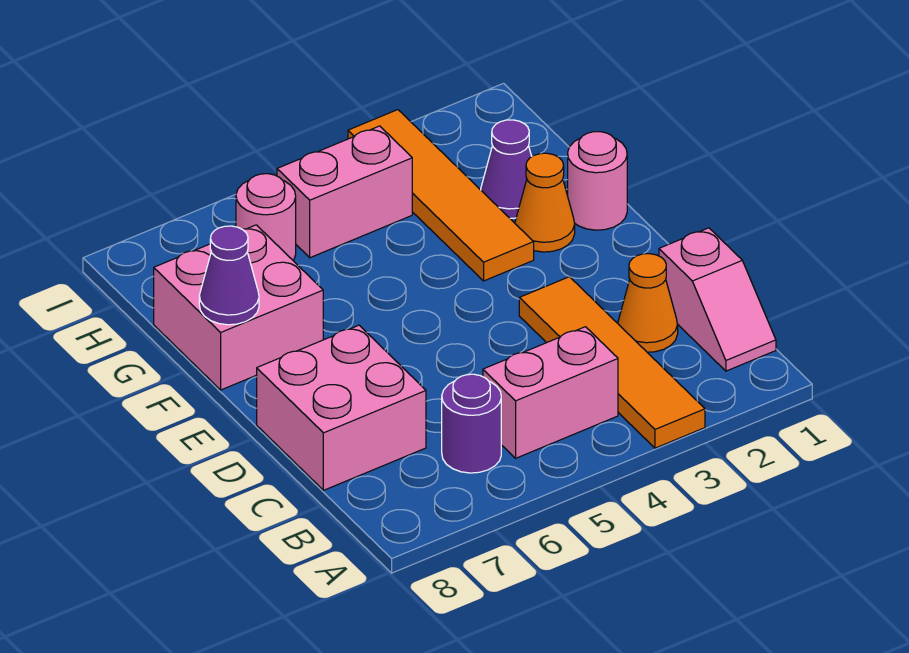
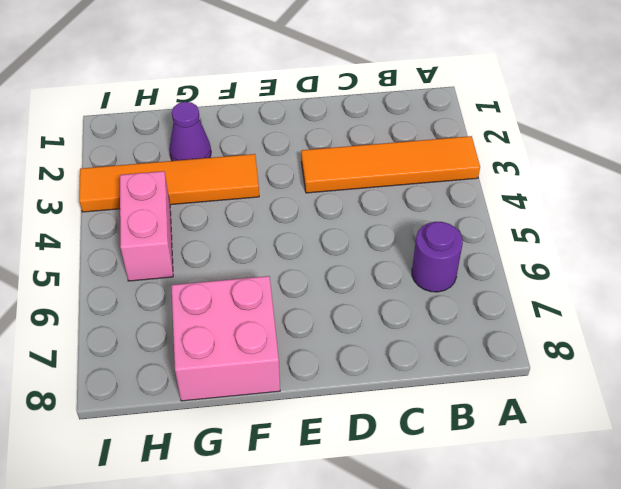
none -> pink slope B1:C1 level 1 top C
none -> pink brick B4:B5 level 1
none -> orange cone C2 level 1

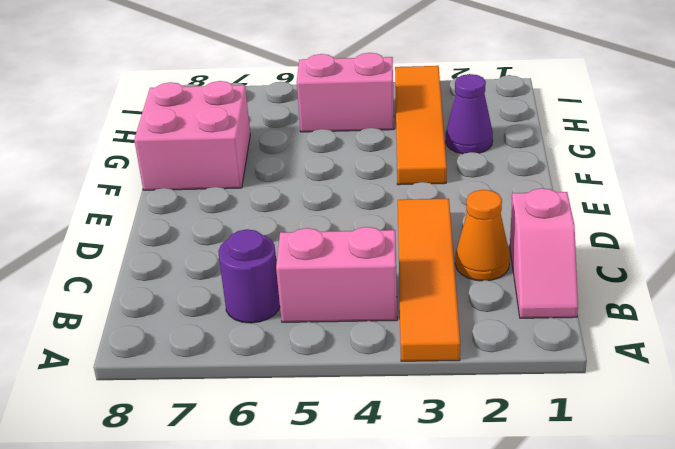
none -> pink brick C7:D8 level 1
none -> pink round brick F1 level 1
none -> orange cone F2 level 1

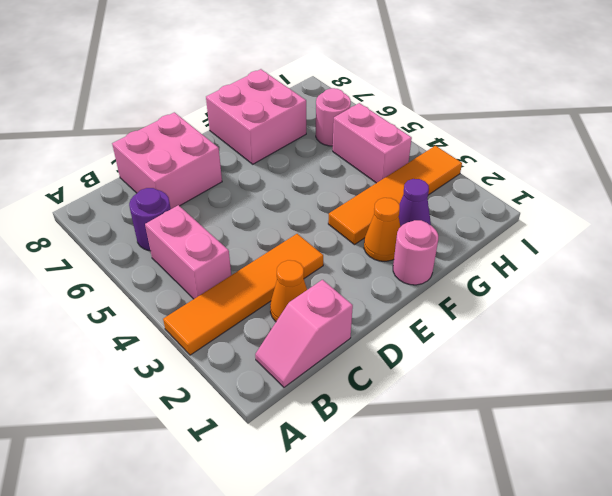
none -> purple cone F8 level 2

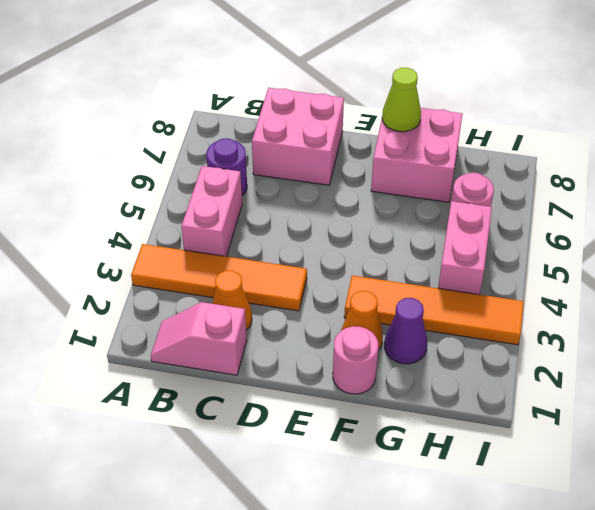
lime cone F8 level 2 -> purple cone F8 level 2

